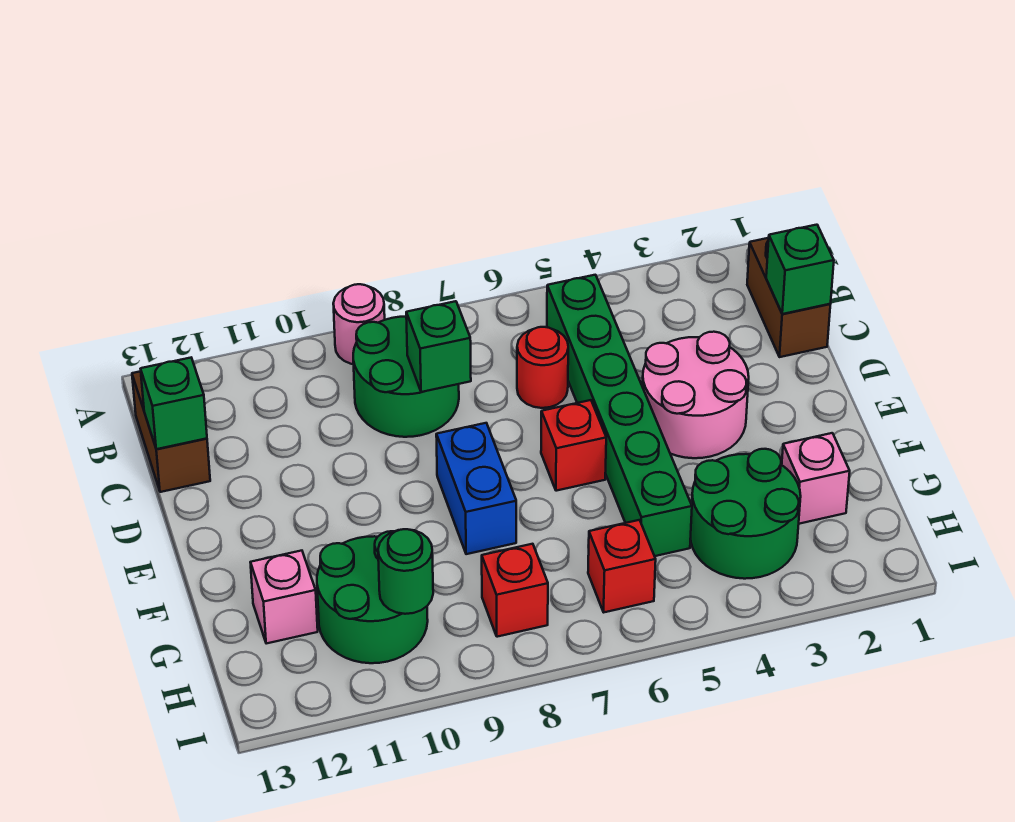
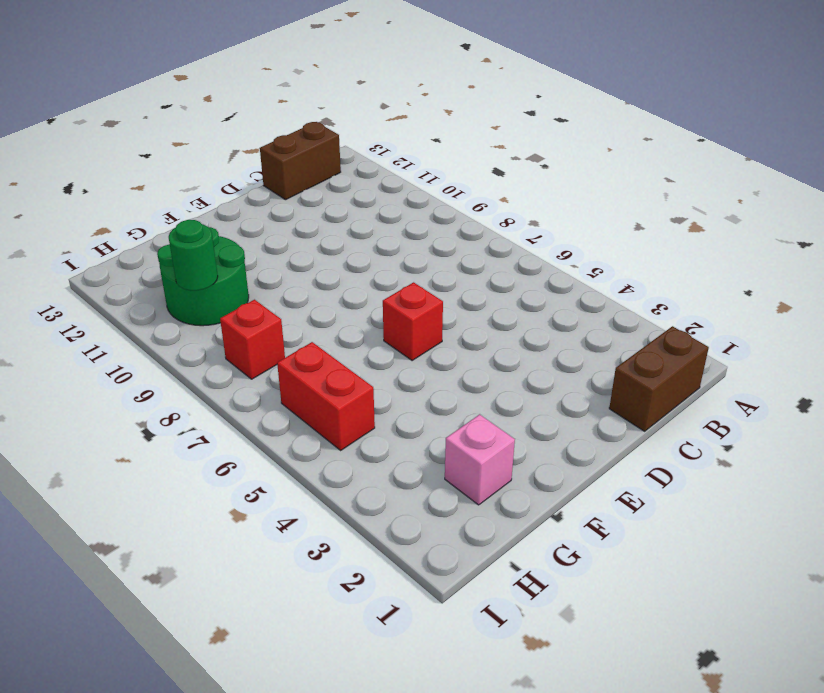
red brick H5:H6 level 1 -> red brick H6 level 1
none -> pink round brick A9 level 1
none -> green brick B5:G5 level 1
none -> green round brick B8:C9 level 1

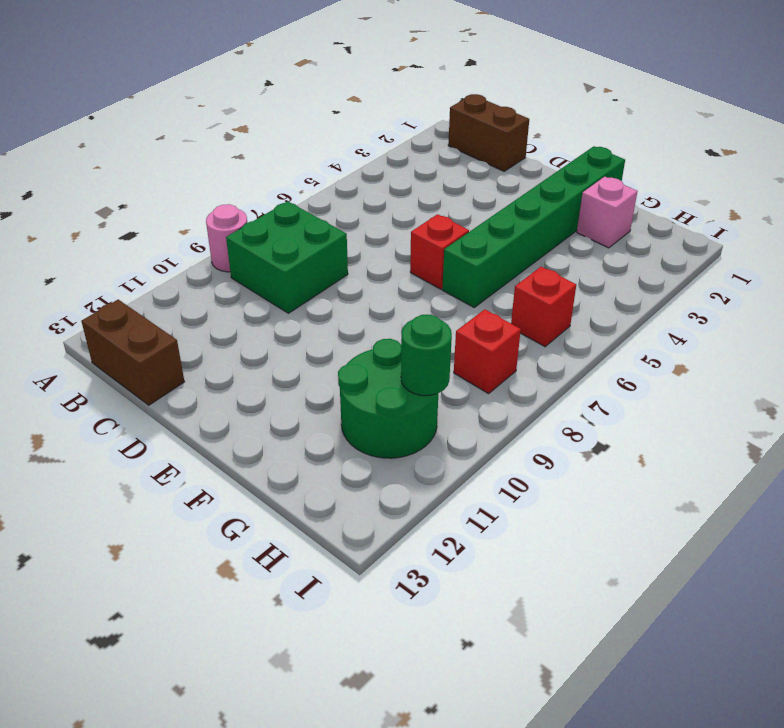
green brick B8:C9 level 1 -> green round brick B8:C9 level 1
green brick F1:F6 level 1 -> green brick B5:G5 level 1
none -> red round brick C6 level 1
none -> pink round brick D3:E4 level 1
none -> blue brick E8:F8 level 1

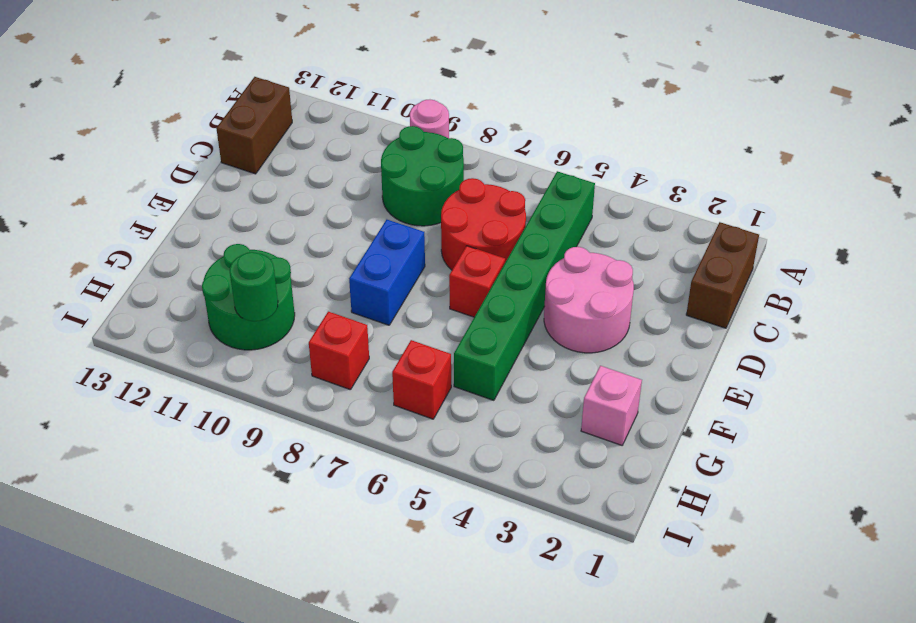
red round brick C6:D7 level 1 -> red round brick C6 level 1
none -> green round brick G3:H4 level 1
none -> pink brick G12 level 1
none -> green brick C1 level 2

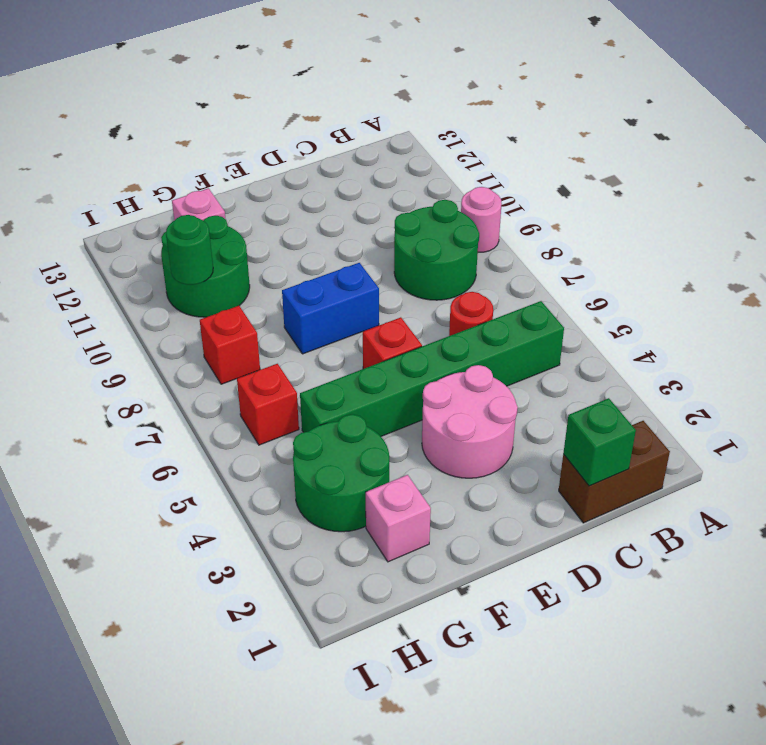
none -> brown brick B13:C13 level 1
none -> green brick C8 level 2
none -> green brick C13 level 2

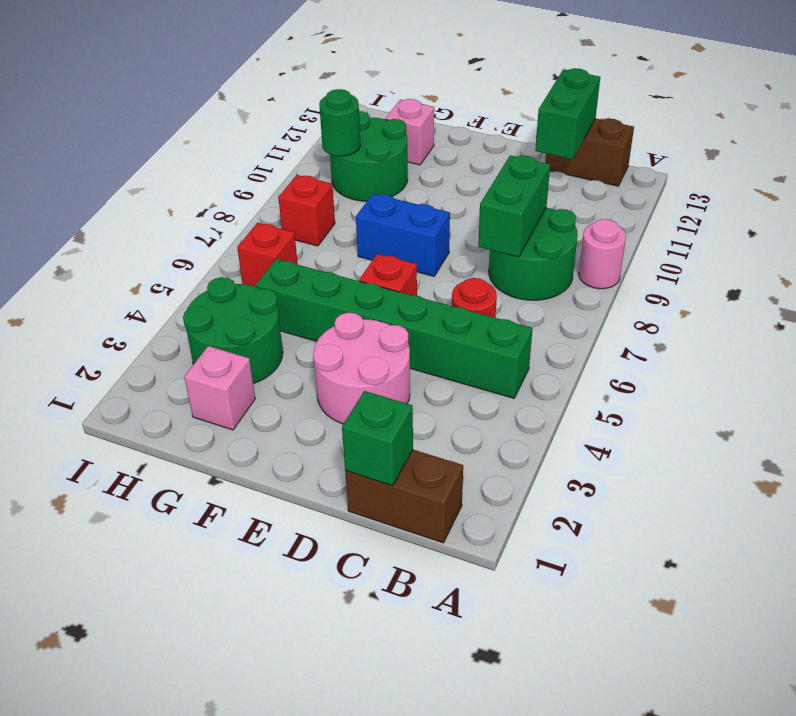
green brick C8:C9 level 2 -> green brick C8 level 2
green brick C12:C13 level 2 -> green brick C13 level 2

